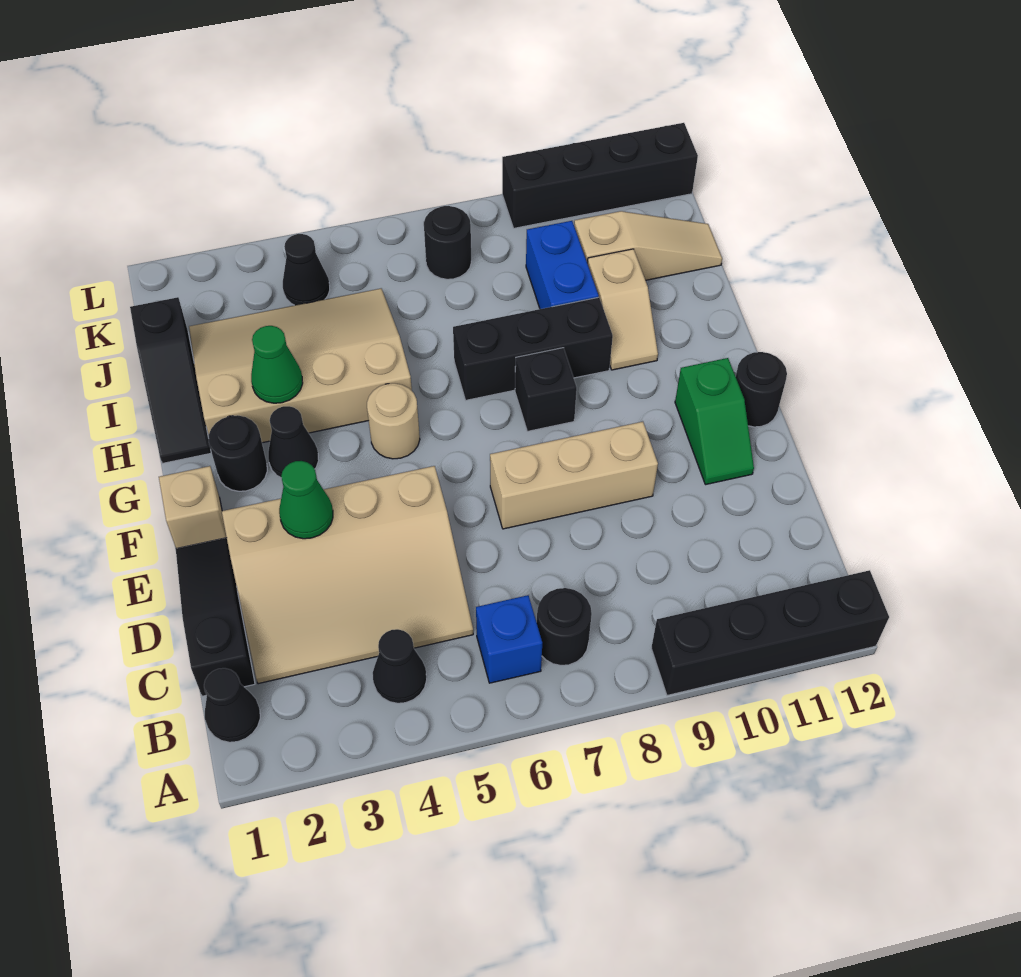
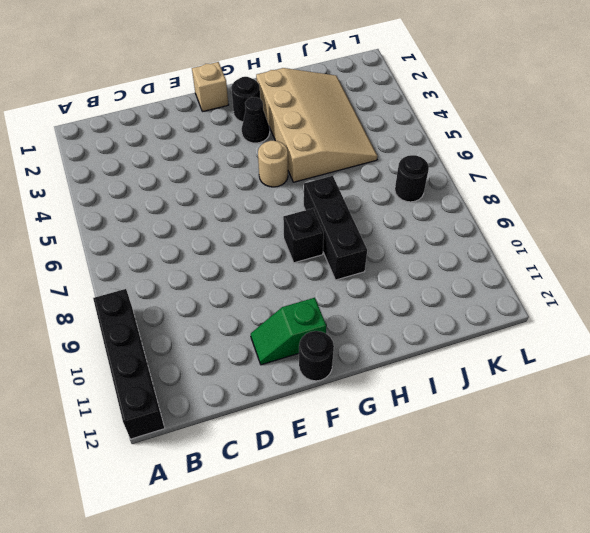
none -> black cone B1 level 1
none -> black cone B4 level 1
none -> blue brick B6 level 1

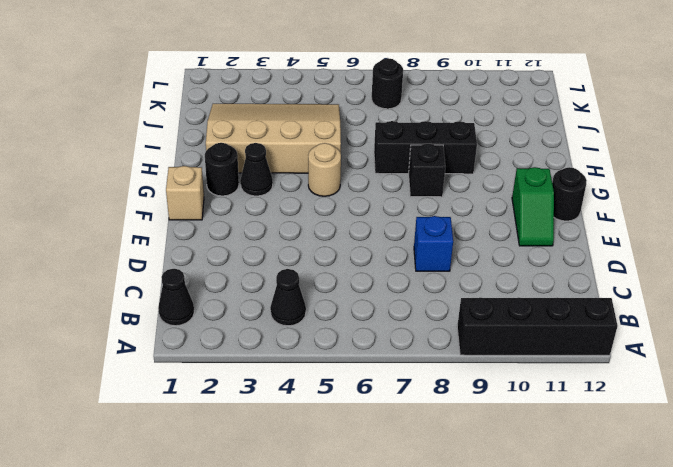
blue brick D8 level 1 -> blue brick B6 level 1
none -> black round brick B7 level 1
none -> black slope C1:E1 level 1 top C
none -> tan slope C2:E5 level 1 top E

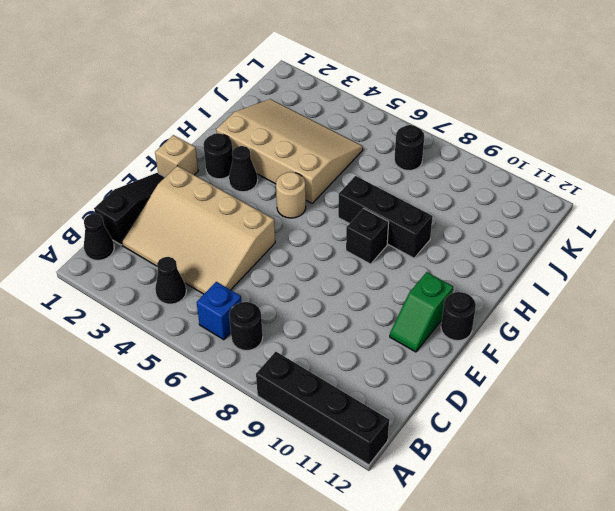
none -> tan brick E7:E9 level 1
none -> black slope H1:J1 level 1 top J
none -> tan slope H10:I10 level 1 top I

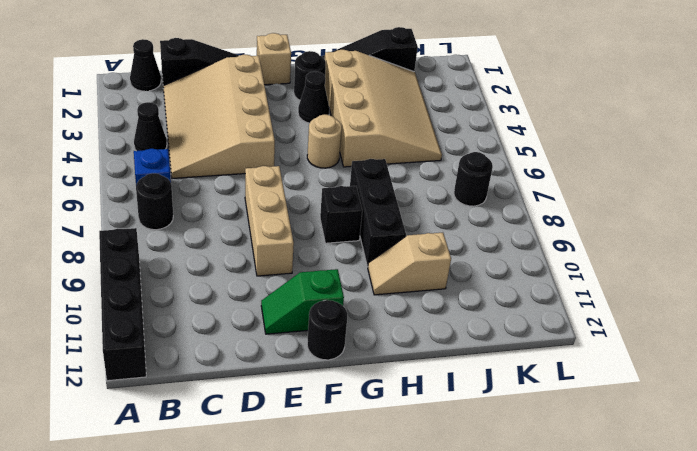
none -> blue brick I9:J9 level 1
none -> tan slope J10:J12 level 1 top 10
none -> black cone K4 level 1

